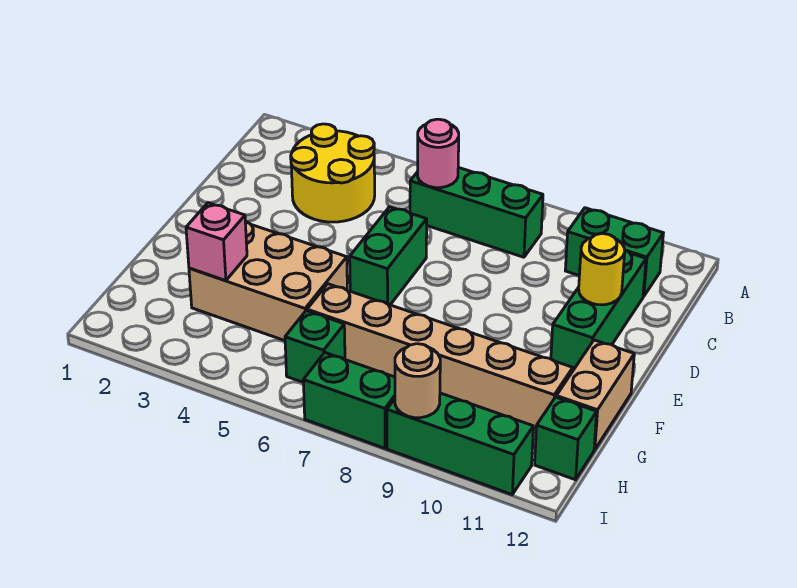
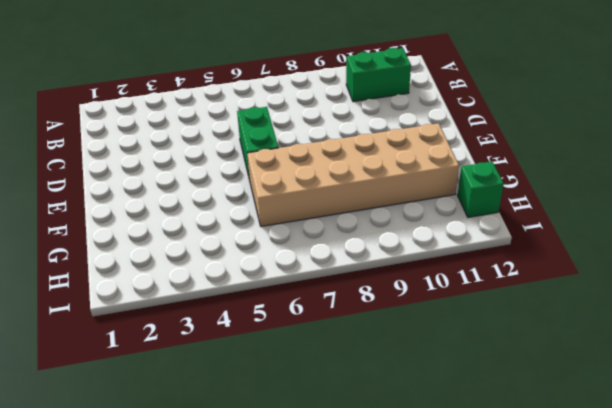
tan brick F6:G11 level 1 -> tan brick G6:G11 level 1
none -> yellow round brick B3:C4 level 1
none -> green brick B6:B8 level 1
none -> green brick C11:E11 level 1

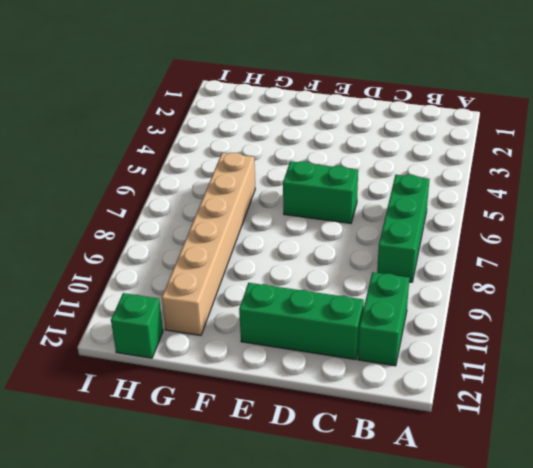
none -> yellow round brick B3:C4 level 1
none -> tan brick F3:G5 level 1
none -> tan brick F12:G12 level 1

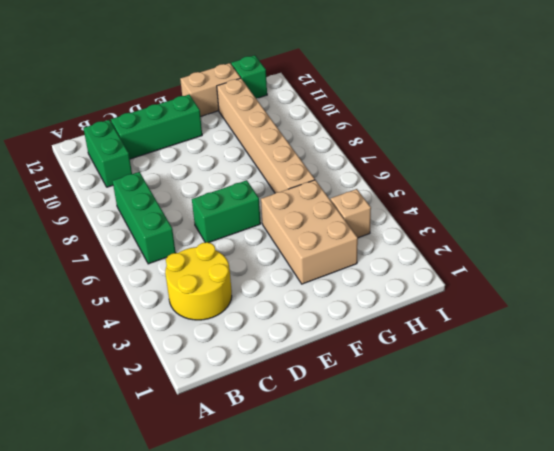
tan brick H4 level 1 -> none
none -> green brick H6 level 1
none -> green brick I7:I8 level 1
none -> green brick I9:I11 level 1

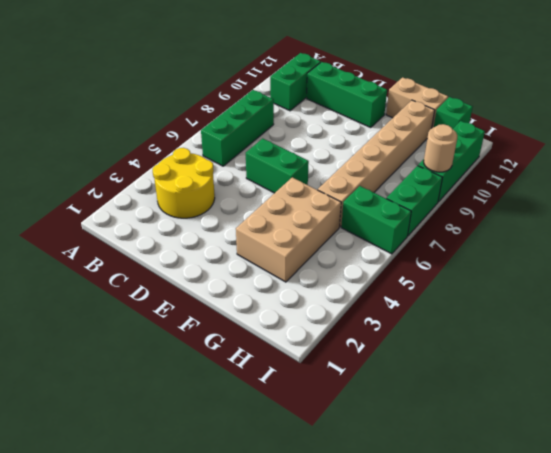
green brick H6:I6 level 1 -> green brick H6 level 1
none -> pink round brick B6 level 2
none -> yellow round brick D11 level 2
none -> pink brick G3 level 2

